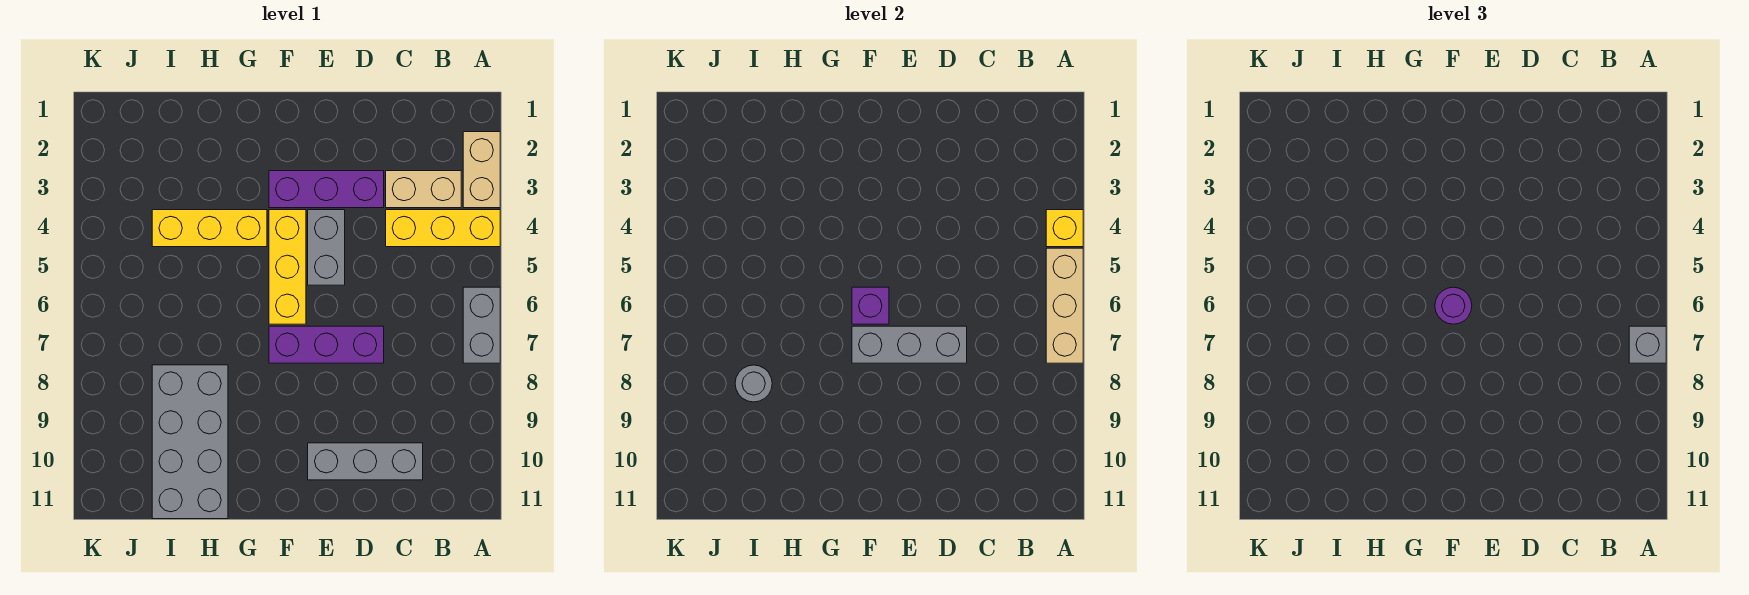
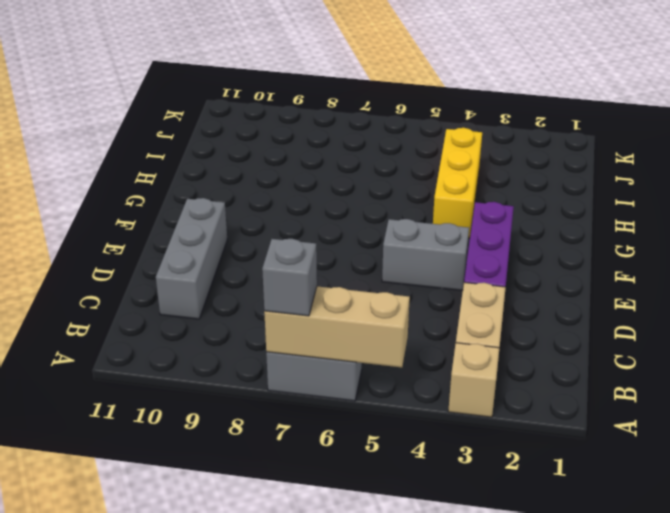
tan brick A3 level 1 -> tan brick A2:A3 level 1
none -> yellow brick A4:C4 level 1
none -> purple brick D7:F7 level 1
none -> yellow brick F4:F6 level 1

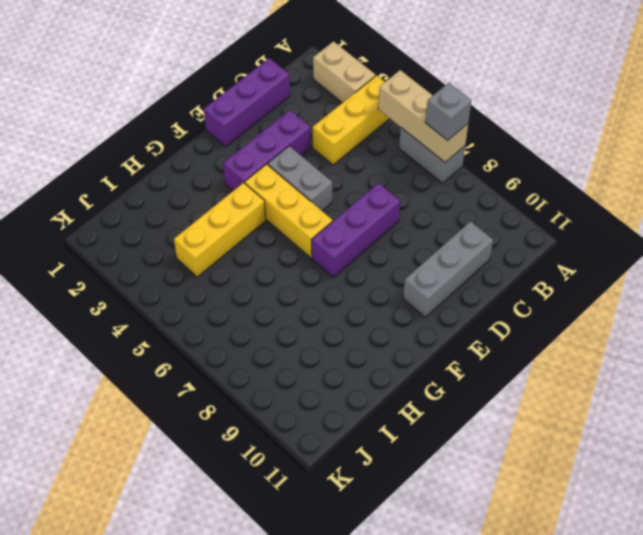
purple brick C1:E1 level 1 -> none
none -> tan brick B3:C3 level 1
none -> grey brick H8:I11 level 1
none -> yellow brick A4 level 2

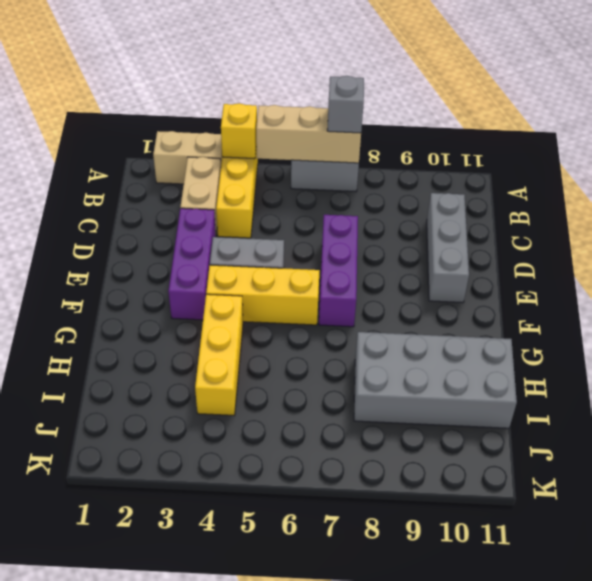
none -> grey brick D7:F7 level 2
none -> purple brick F6 level 2
none -> grey round brick I8 level 2

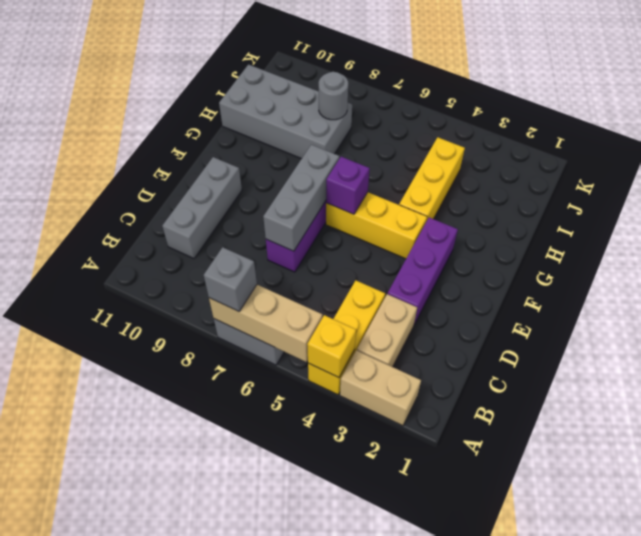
none -> grey brick E4:E5 level 1
none -> purple round brick F6 level 3

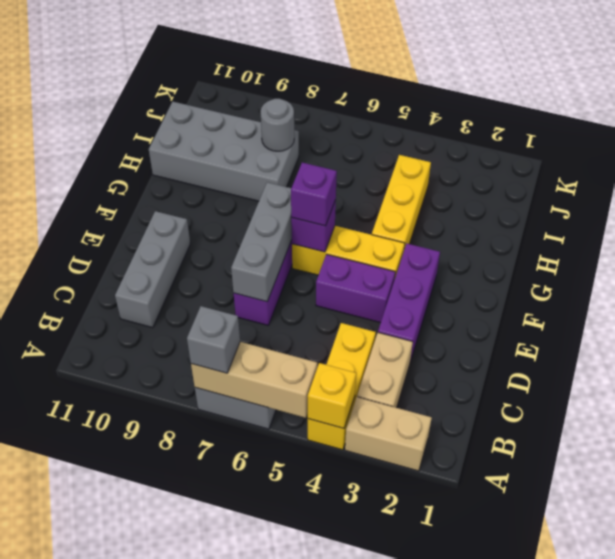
purple brick E4:E5 level 1 -> grey brick E4:E5 level 1
purple brick F6 level 3 -> purple round brick F6 level 3

